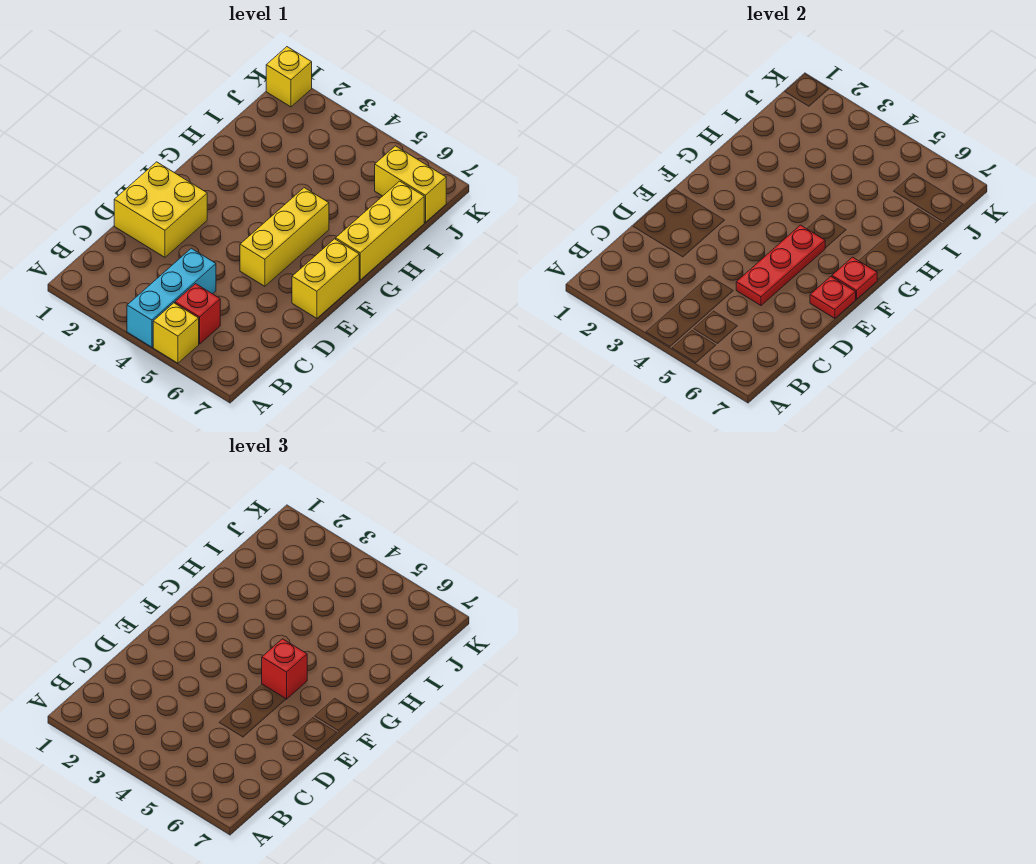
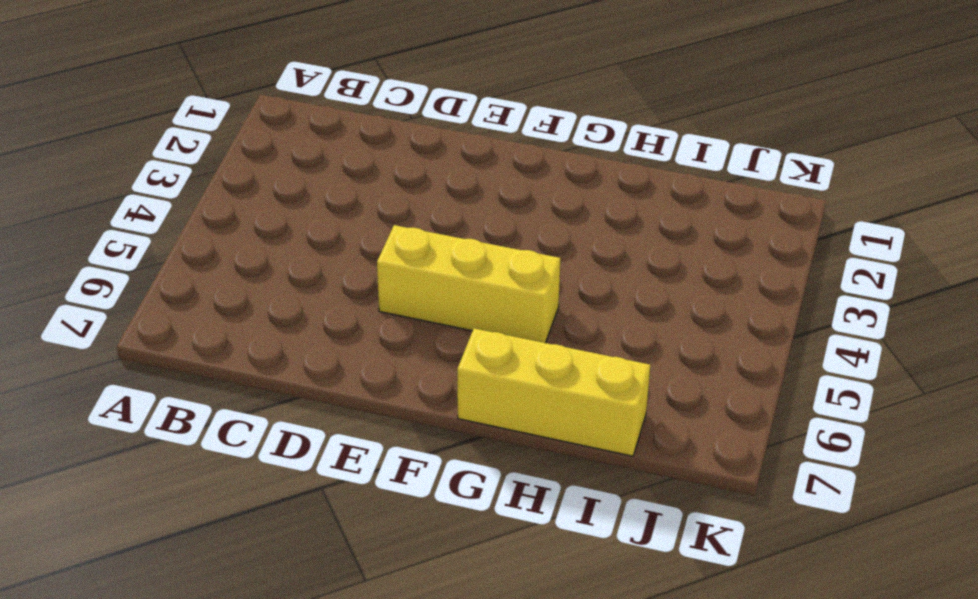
none -> cyan brick A4:C4 level 1
none -> yellow brick A5 level 1
none -> red brick B5 level 1

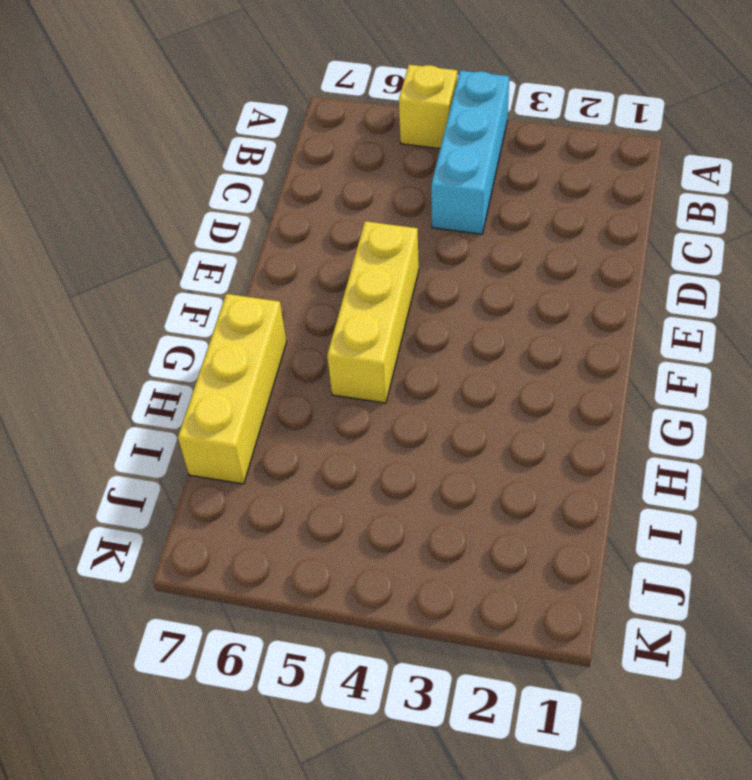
none -> red brick B5 level 1
none -> yellow brick D1:E2 level 1
none -> yellow brick E7:F7 level 1

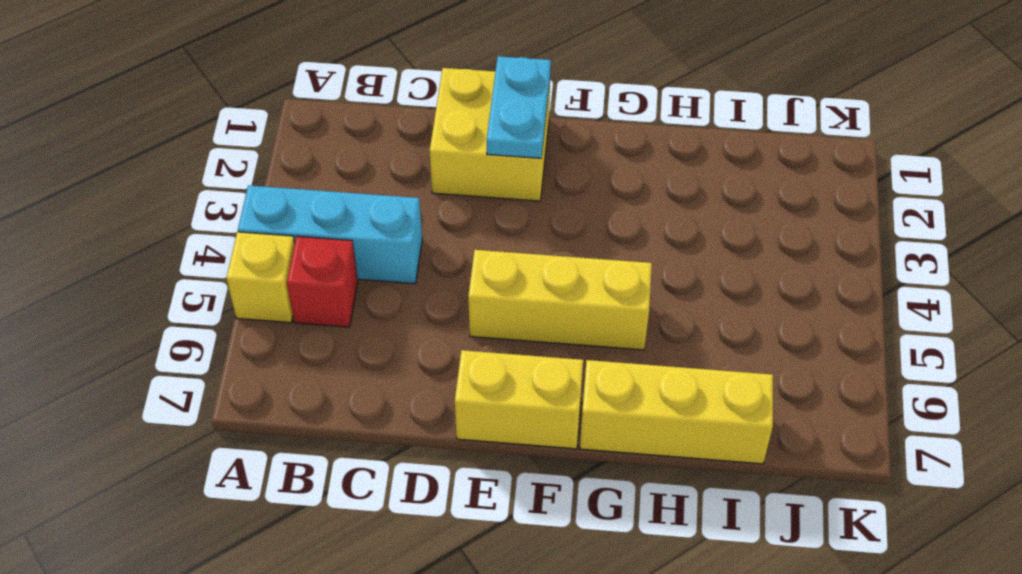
cyan plate E1:E2 level 2 -> none
none -> yellow brick J6:J7 level 1
none -> yellow brick K1 level 1
none -> red plate D5:F5 level 2

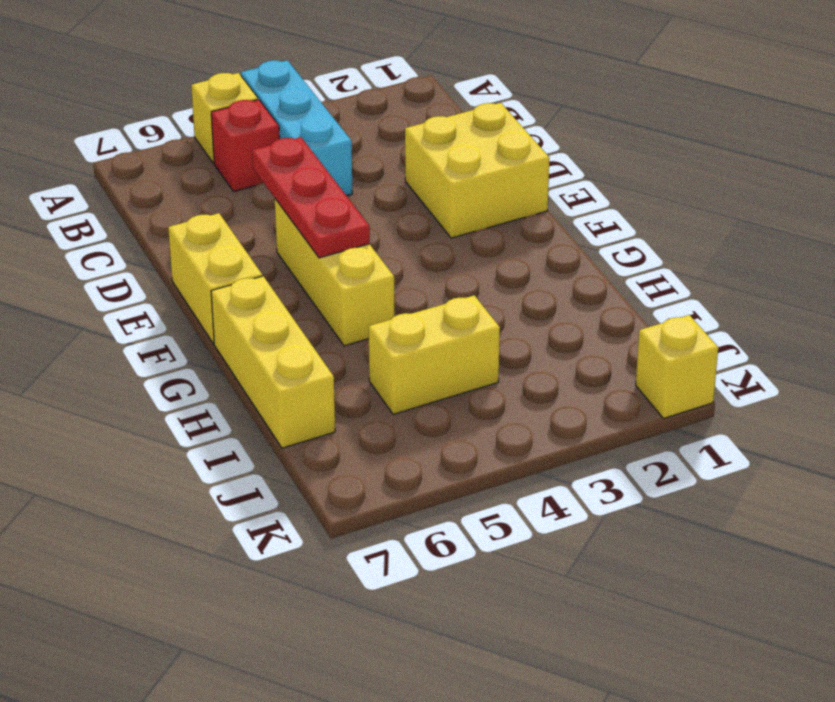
yellow brick I4:I5 level 1 -> yellow brick J6:J7 level 1
none -> red plate E7 level 2
none -> red plate F7 level 2
none -> red brick F5 level 3

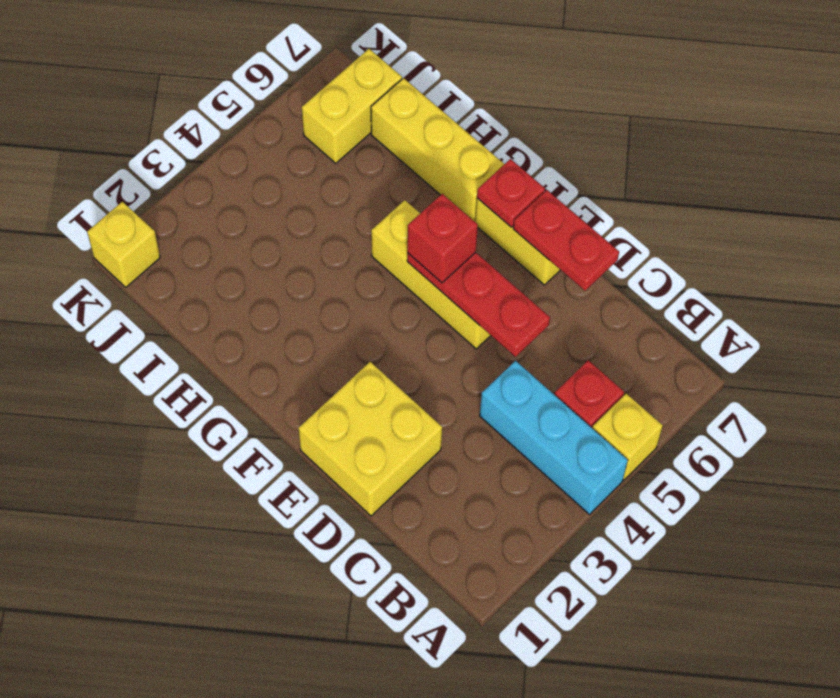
red plate D7:E7 level 2 -> red plate E7 level 2

